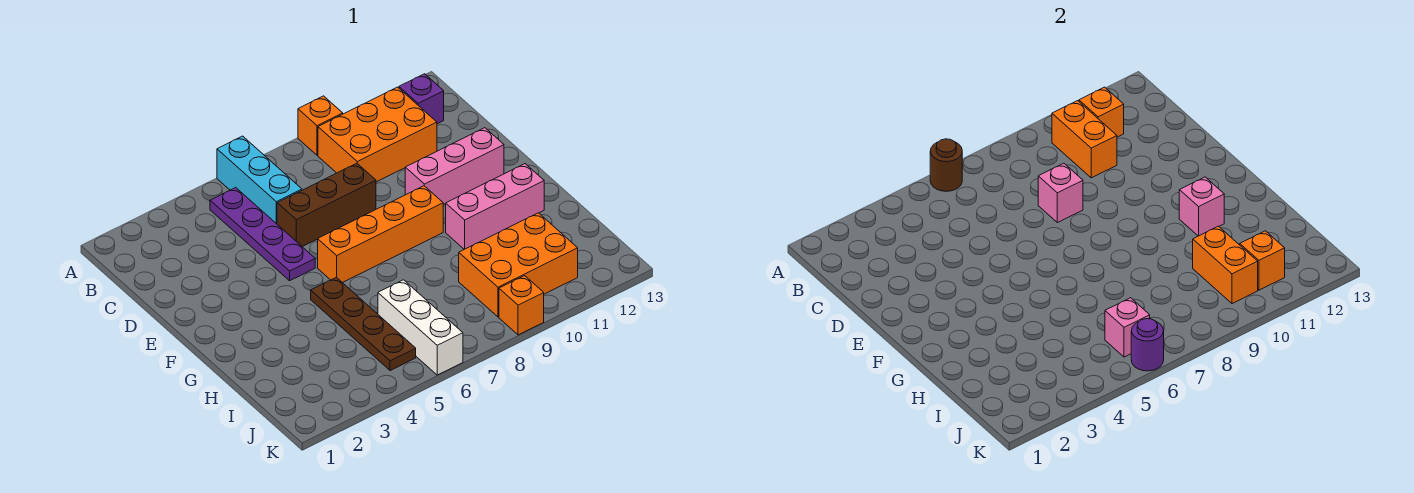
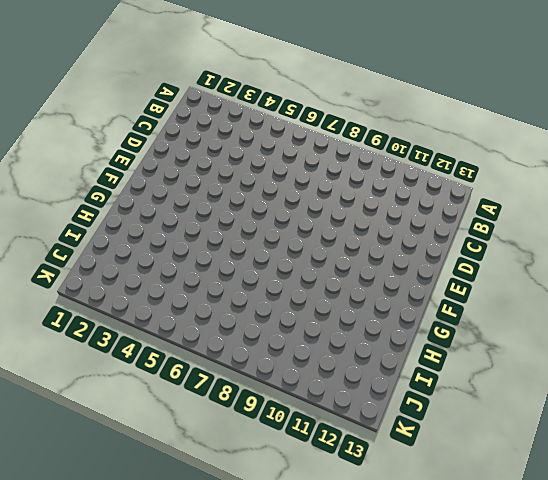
none -> cyan brick A6:C6 level 1
none -> orange brick A9 level 1
none -> purple plate B5:E5 level 1

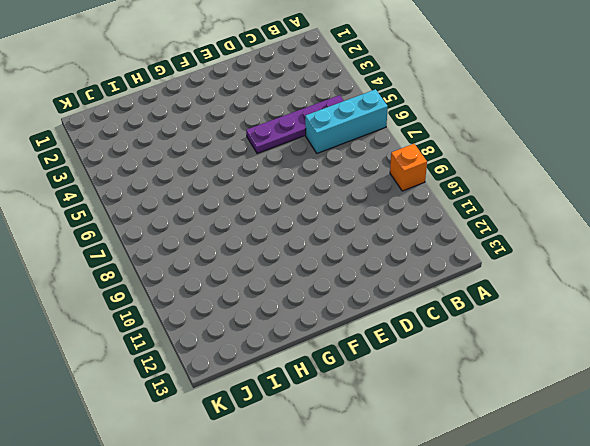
none -> orange brick B9:C11 level 1
none -> purple brick B12 level 1
none -> brown brick D6:D8 level 1

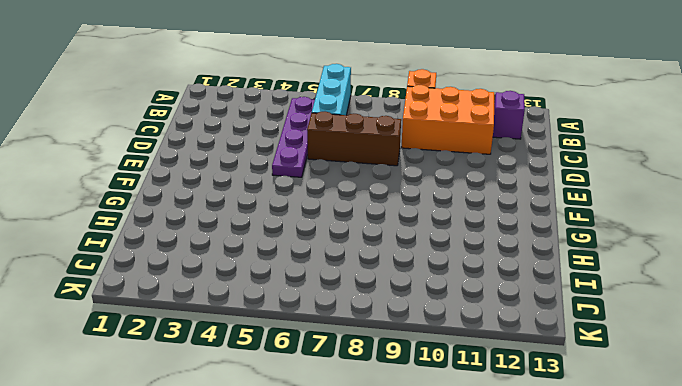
none -> pink brick E10:E12 level 1
none -> orange brick F6:F9 level 1
none -> brown plate G5:J5 level 1

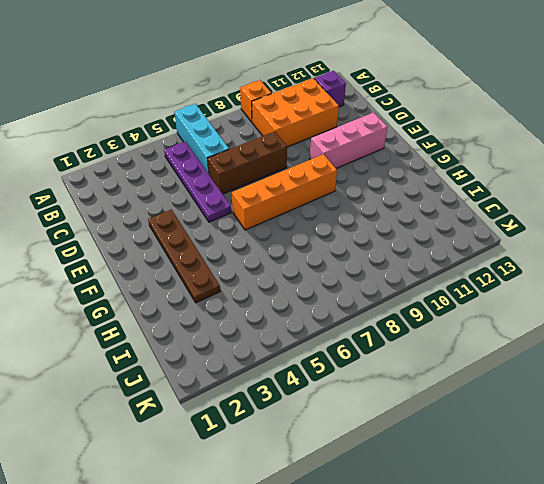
brown plate E3:H3 level 1 -> brown plate G5:J5 level 1
none -> pink brick G10:G12 level 1
none -> white brick I6:K6 level 1
none -> orange brick I9:J11 level 1

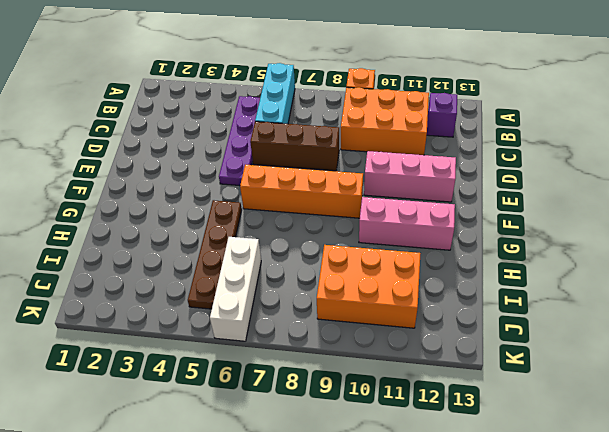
none -> orange brick K9 level 1
none -> brown round brick A6 level 2
none -> orange brick B10:C10 level 2

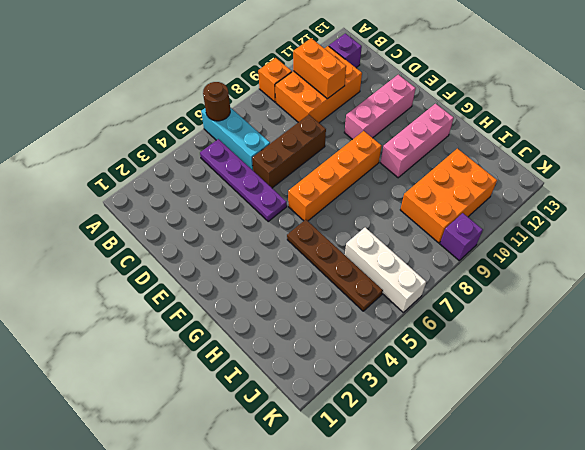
purple brick K9 level 1 -> orange brick K9 level 1
none -> orange brick B11 level 2
none -> pink brick D8 level 2
none -> pink brick G11 level 2

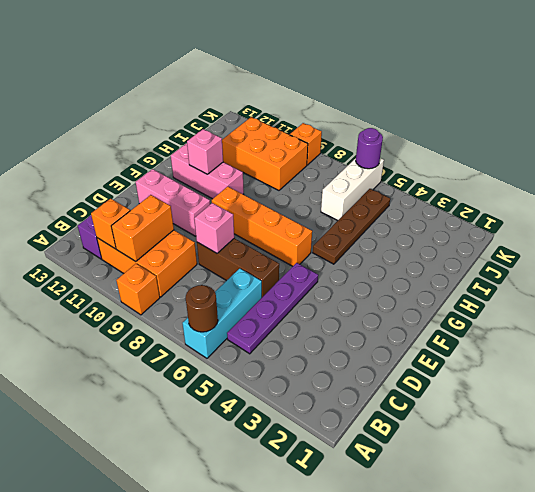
none -> orange brick I10:J10 level 2
none -> pink brick J6 level 2
none -> orange brick J11 level 2

